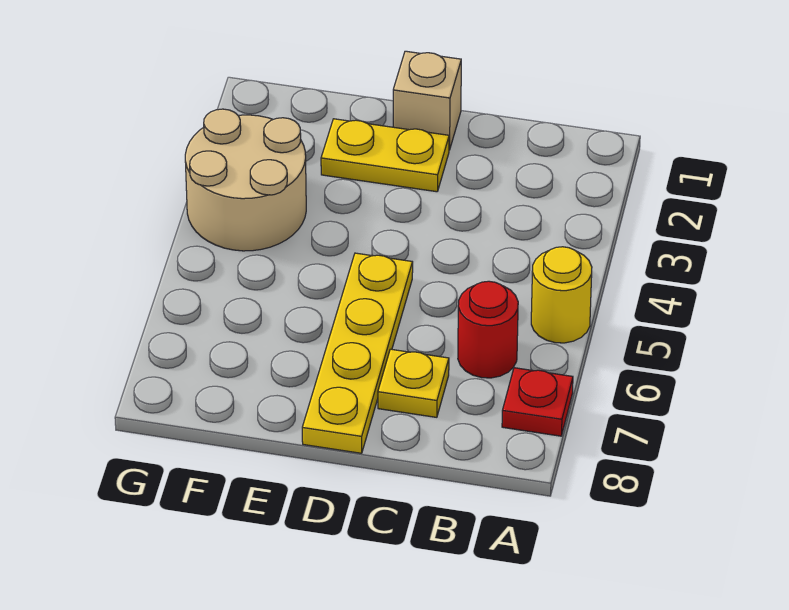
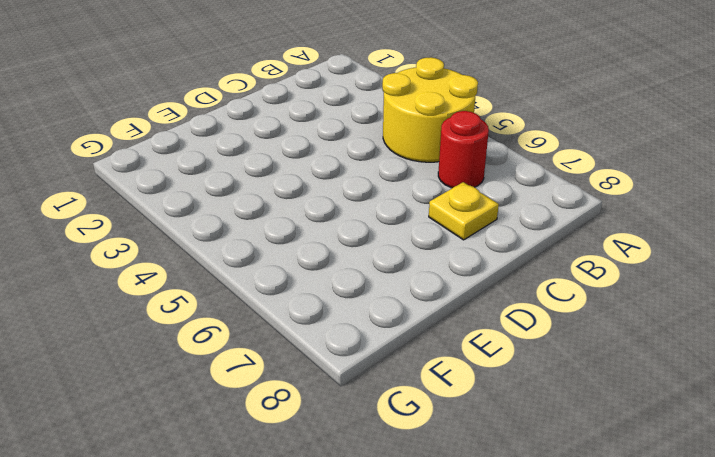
yellow round brick A4:B5 level 1 -> yellow round brick A5 level 1
none -> red plate A7 level 1
none -> tan brick D1 level 1

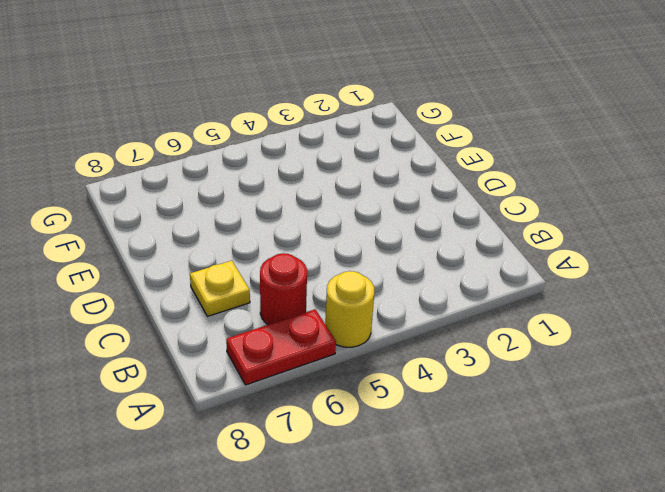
red plate A6:A7 level 1 -> red plate A7 level 1
none -> tan brick D1 level 1
none -> yellow plate D2:E2 level 1

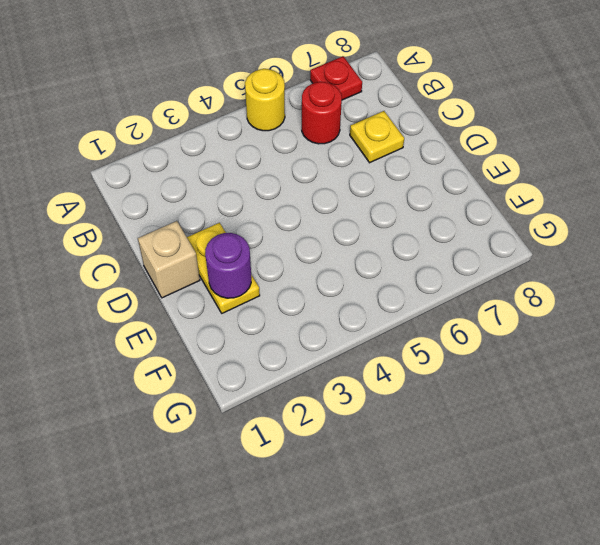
purple round brick E2 level 2 -> none
none -> yellow plate D5:D8 level 1
none -> tan round brick F3:G4 level 1

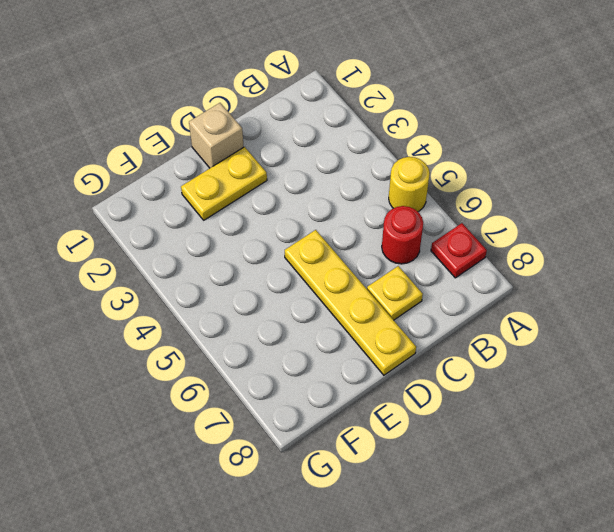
none -> tan round brick F3:G4 level 1

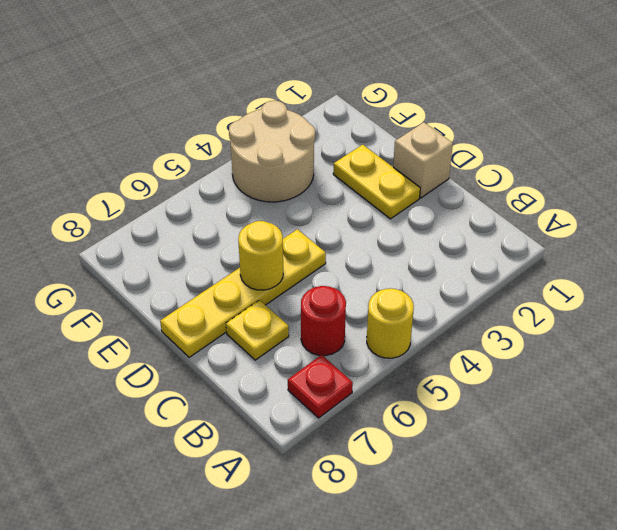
yellow round brick D6 level 2 -> none

